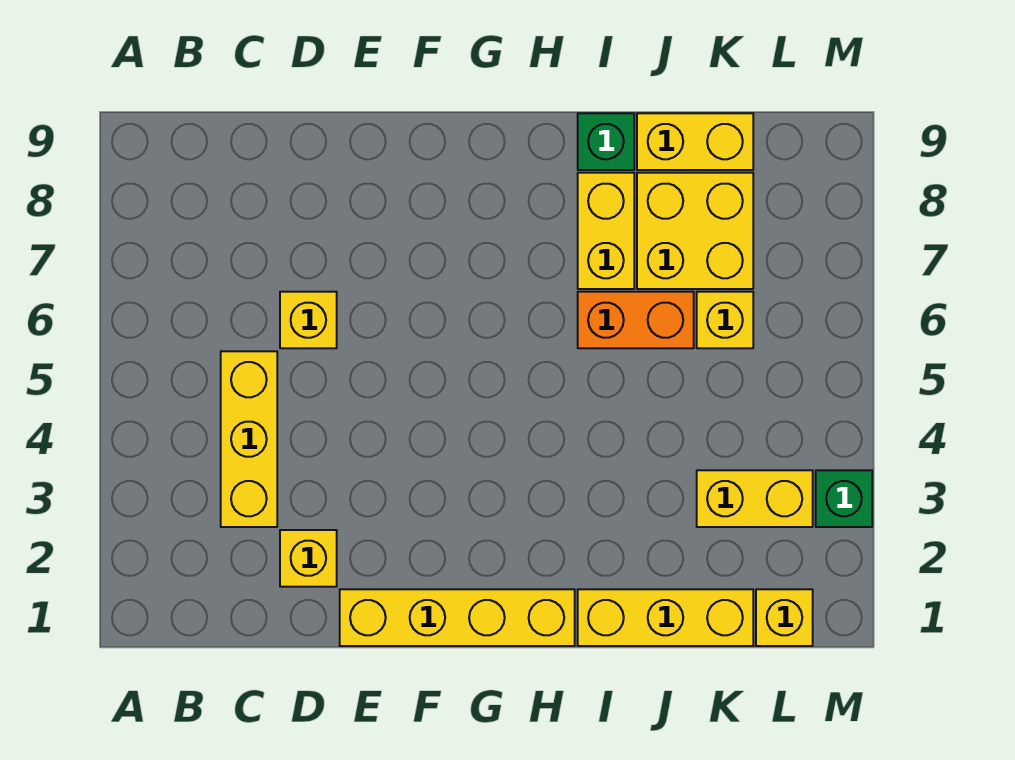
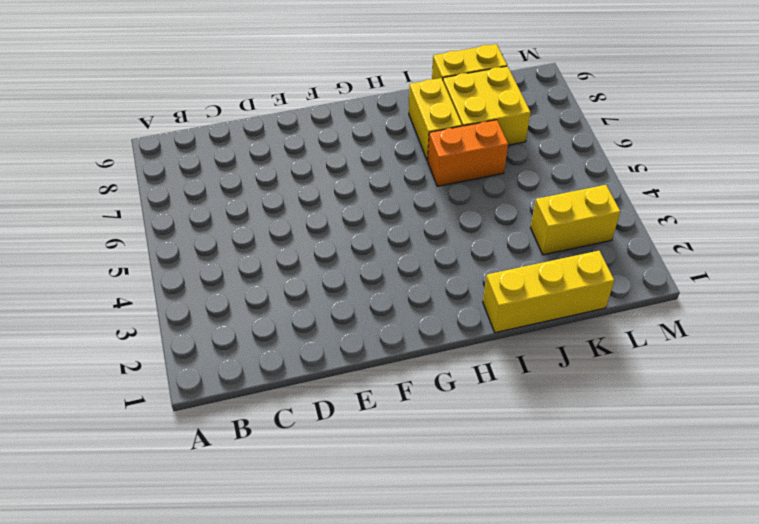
none -> yellow brick C3:C5 level 1
none -> yellow brick D2 level 1
none -> yellow brick D6 level 1

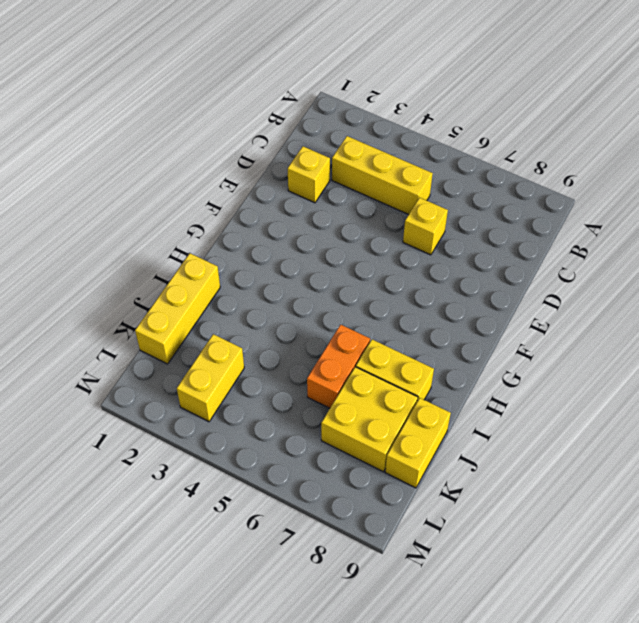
none -> yellow brick E1:H1 level 1
none -> green brick I9 level 1
none -> yellow brick K6 level 1

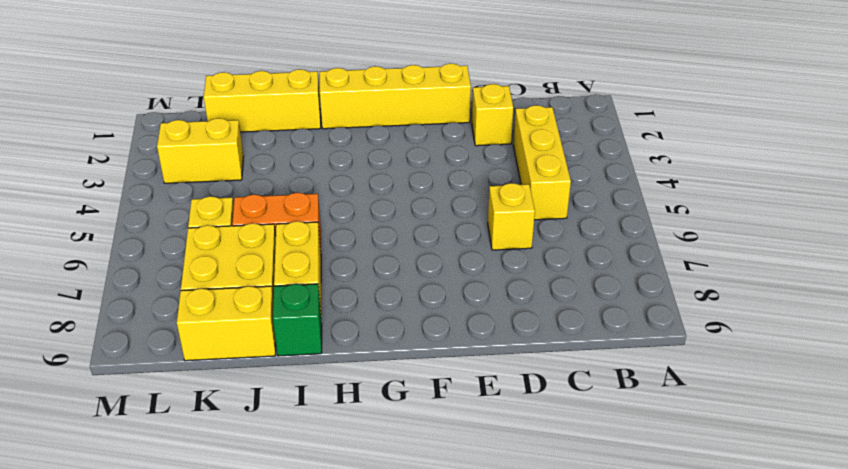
none -> yellow brick L1 level 1
none -> green brick M3 level 1

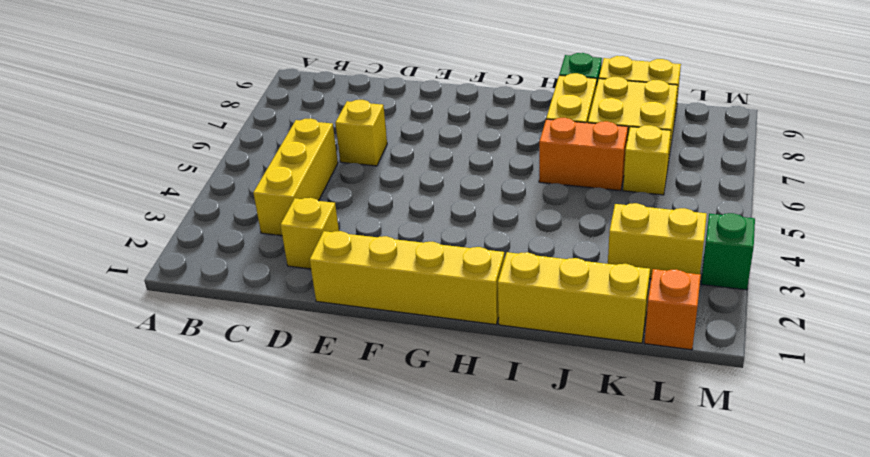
orange brick L1 level 1 -> yellow brick L1 level 1

